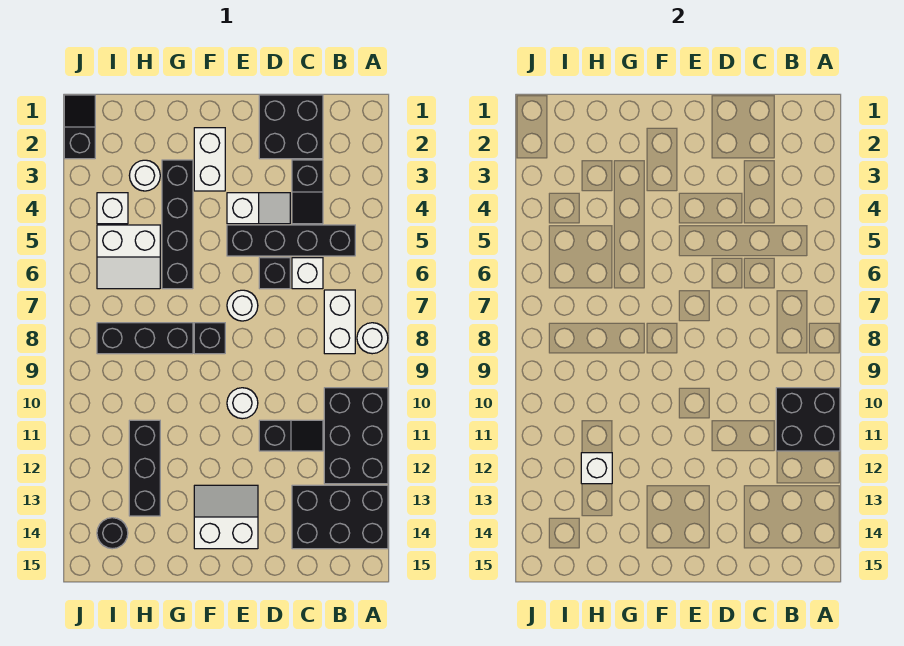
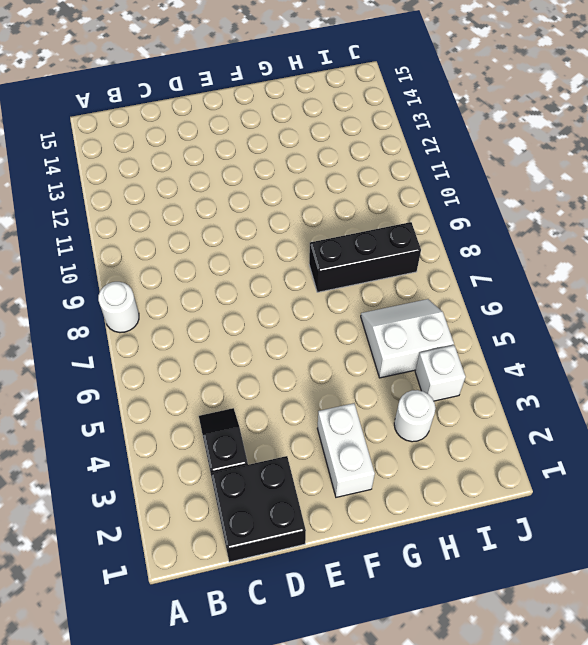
none -> black brick A10:B12 level 1
none -> black brick A13:C14 level 1
none -> black brick B5:E5 level 1

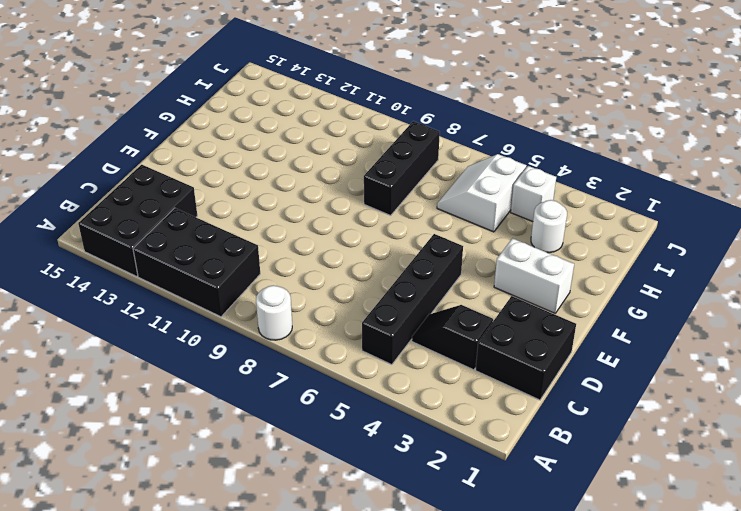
none -> white brick B7:B8 level 1
none -> white brick C6 level 1
none -> black slope C11:D11 level 1 top D

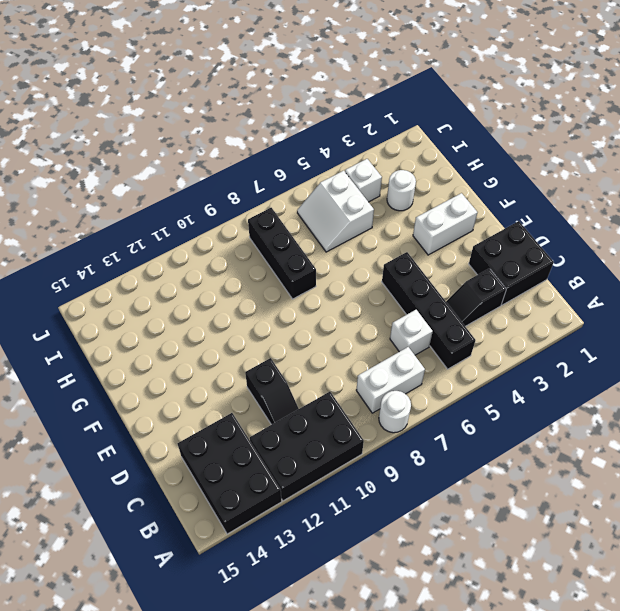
none -> white slope D4:E4 level 1 top E
none -> black brick D6 level 1
none -> white round brick E7 level 1

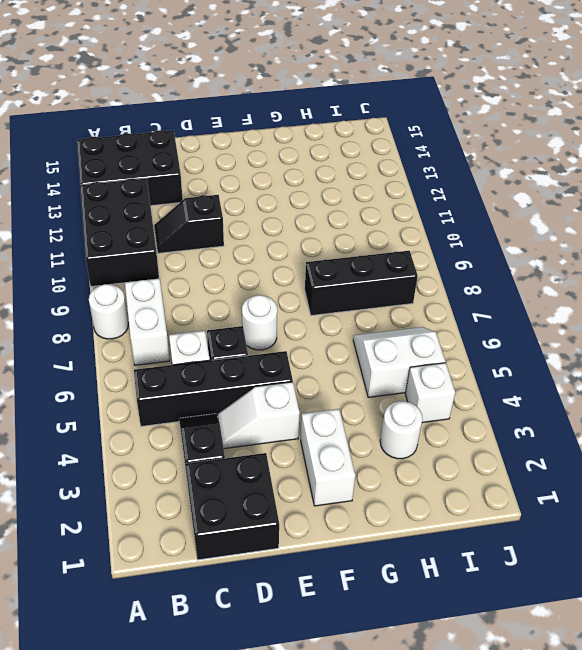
none -> white round brick E10 level 1
none -> white slope E13:F14 level 1 top 14
none -> black brick F8 level 1

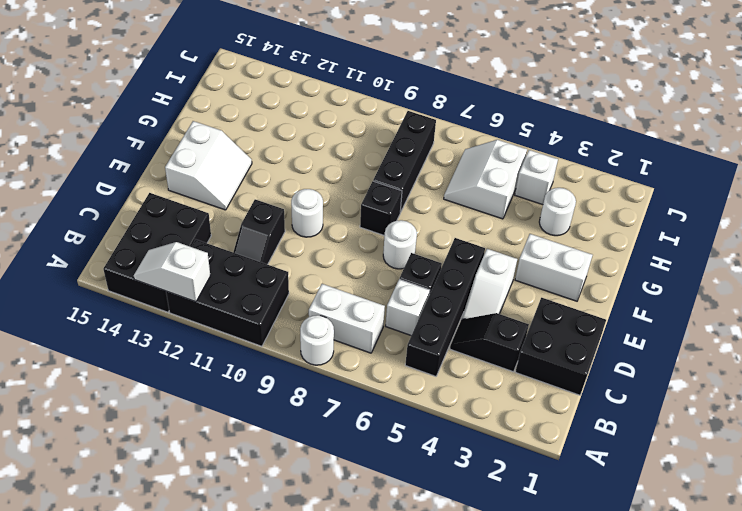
white slope A12:A13 level 2 top 12 -> none
none -> black brick G3:G6 level 1
none -> black brick H11:H13 level 1
none -> black round brick I14 level 1

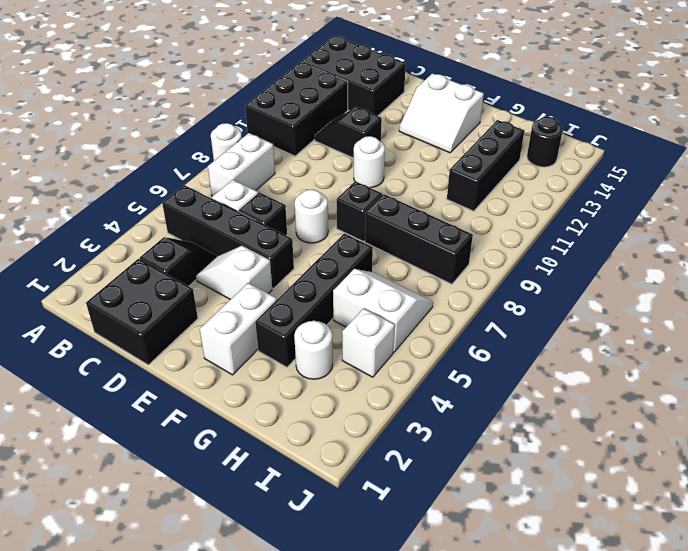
none -> black slope J1:J2 level 1 top 2
none -> black brick A10:B11 level 2
none -> white brick H12 level 2

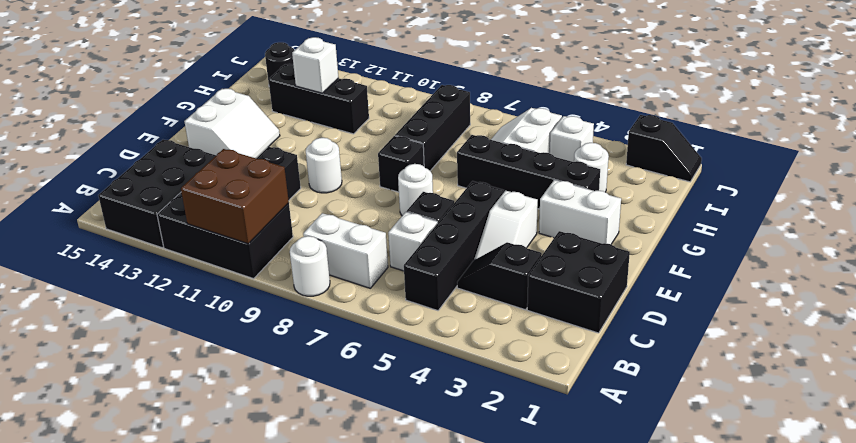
brown brick A10:B11 level 2 -> black brick A10:B11 level 2

